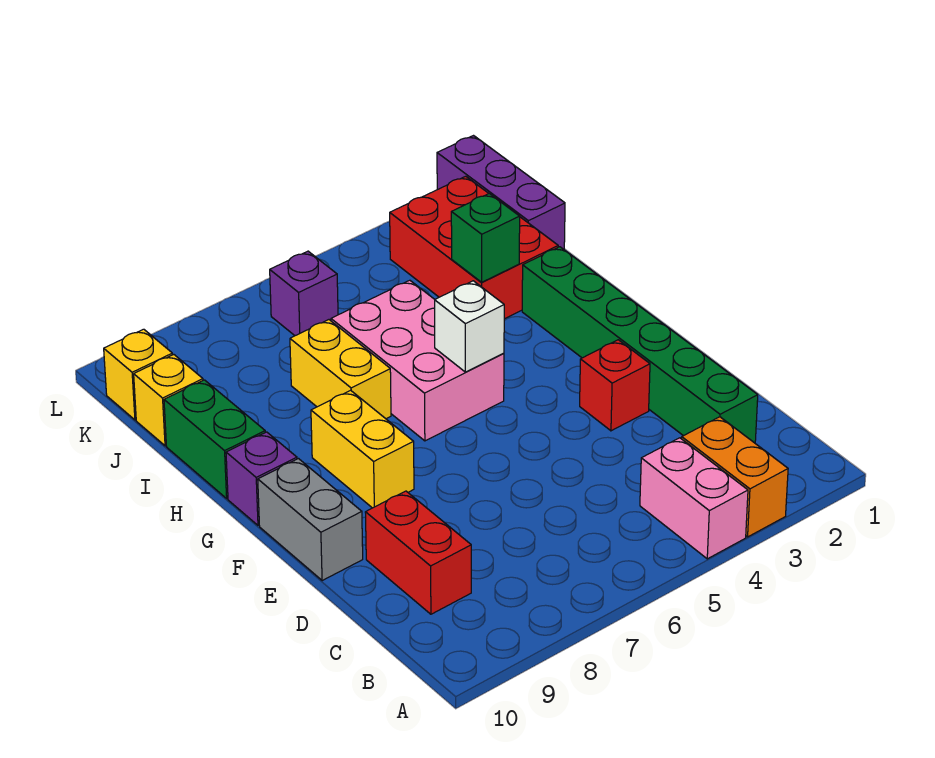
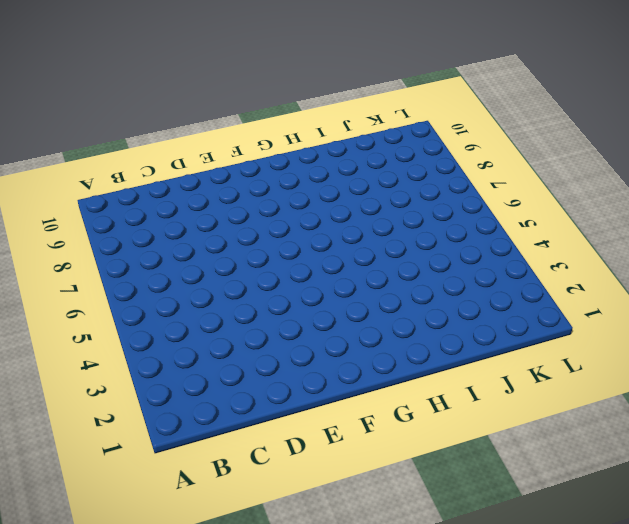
none -> orange brick A3:B3 level 1
none -> pink brick A4:B4 level 1
none -> green brick C2:H2 level 1

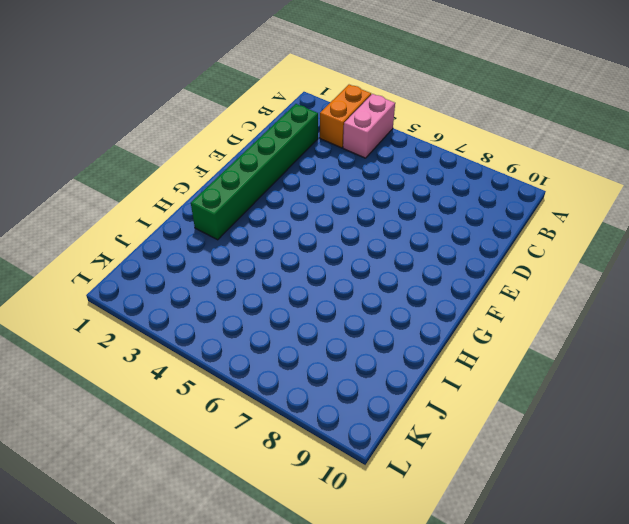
none -> red brick C9:D9 level 1
none -> red brick E3 level 1
none -> grey brick E10:F10 level 1

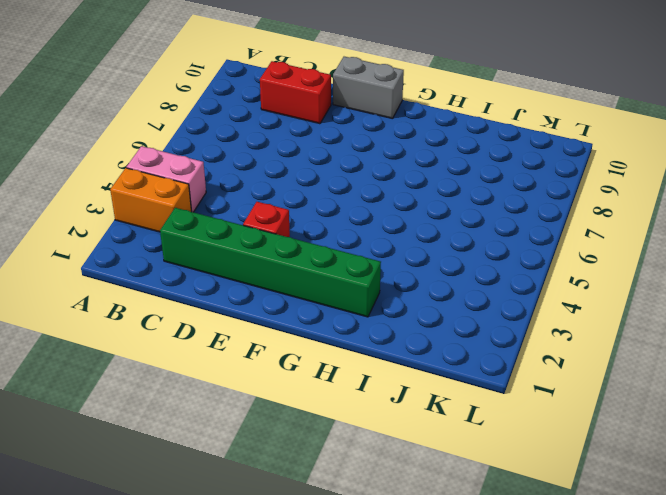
none -> yellow brick F8:G8 level 1
none -> pink brick G5:I6 level 1
none -> purple brick G10 level 1

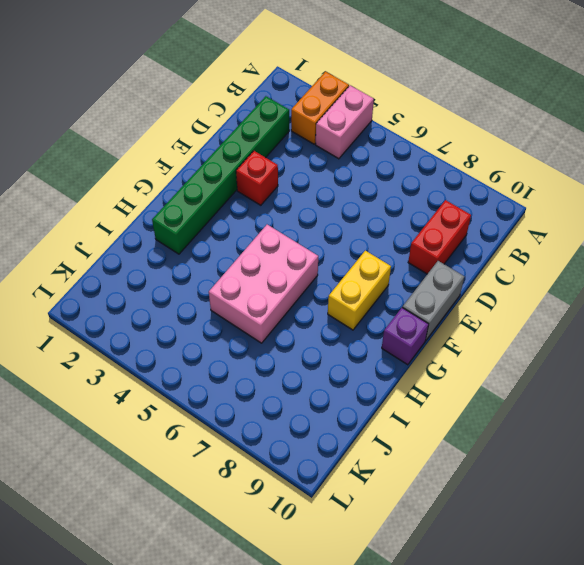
none -> yellow brick H7:I7 level 1
none -> green brick H10:I10 level 1
none -> red brick I2:K3 level 1

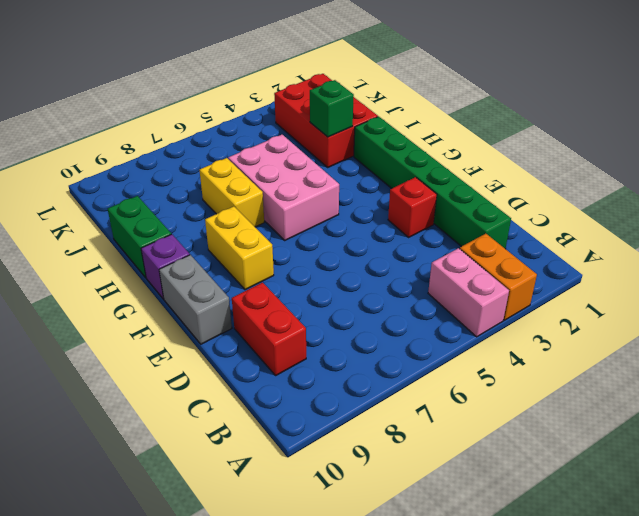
none -> purple brick J1:L1 level 1
none -> yellow brick J10 level 1
none -> purple brick K6 level 1

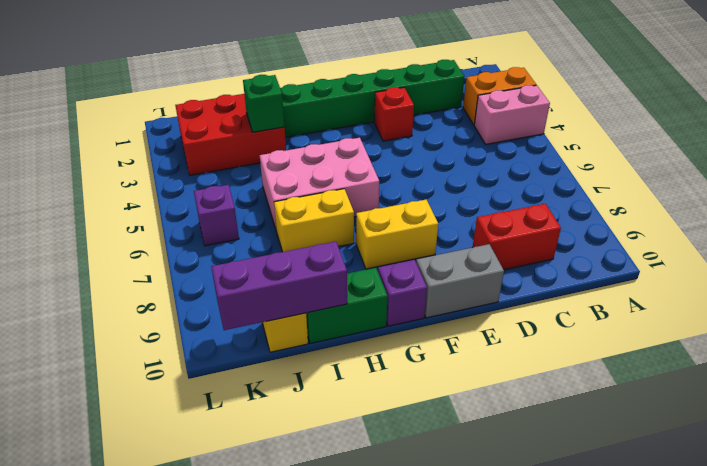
purple brick I10:K10 level 2 -> purple brick J1:L1 level 1
none -> yellow brick K10 level 1
none -> white brick G5 level 2

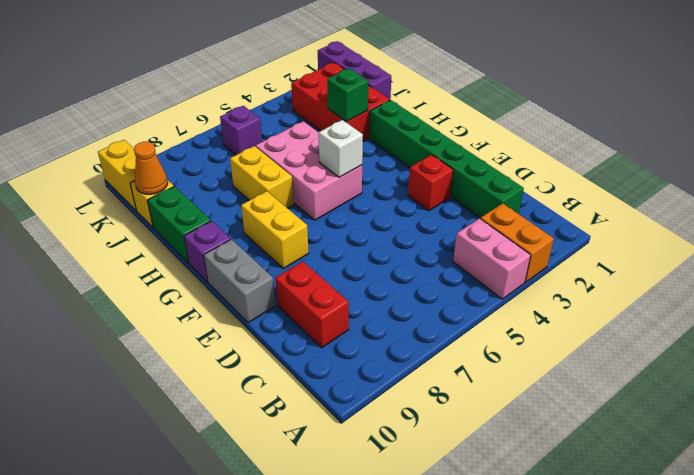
orange cone J10 level 2 -> none
yellow brick K10:L10 level 1 -> yellow brick K10 level 1

